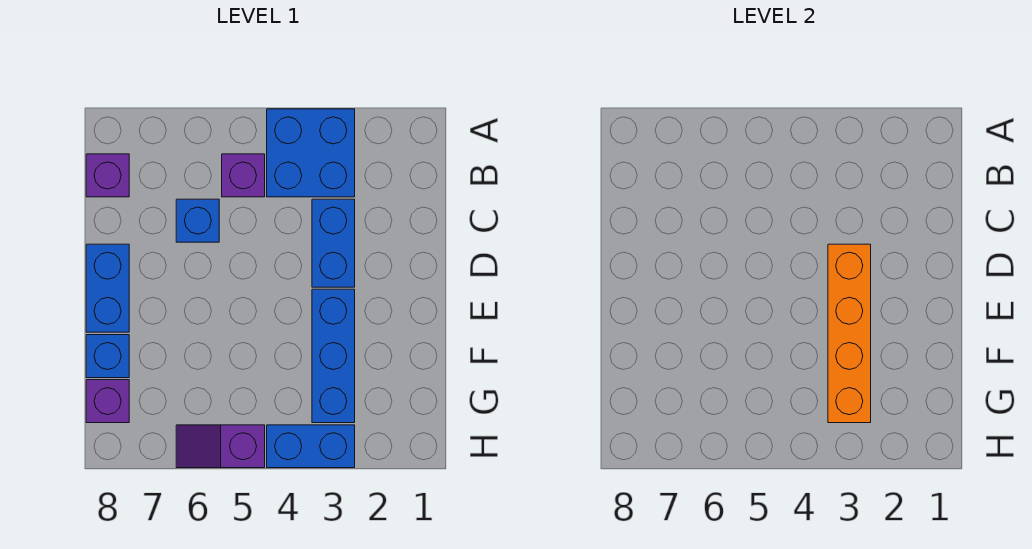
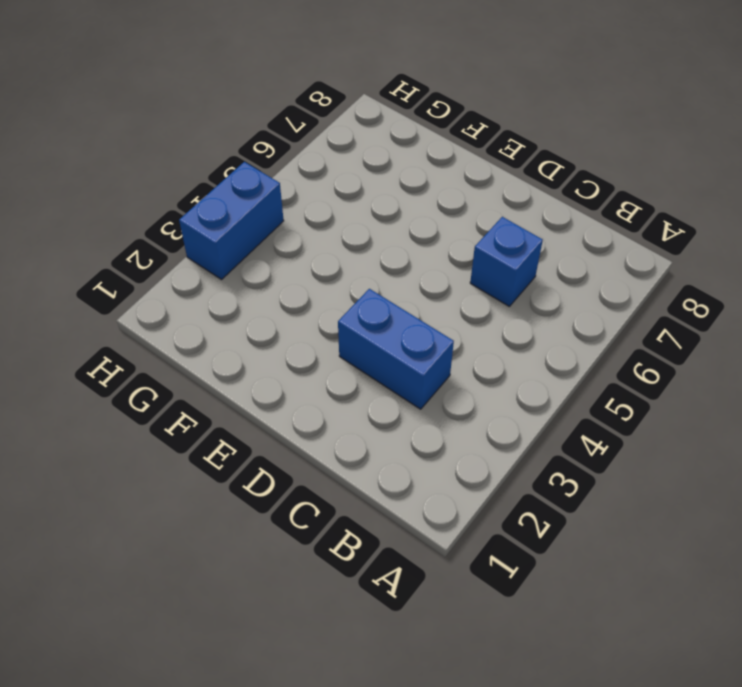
none -> blue brick A3:B4 level 1
none -> purple brick B5 level 1
none -> purple brick B8 level 1

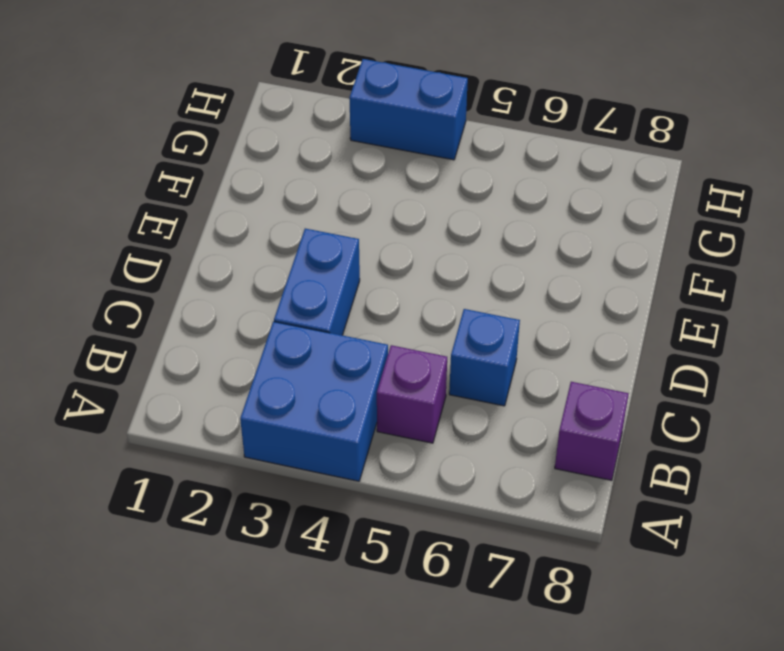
none -> blue brick D8:E8 level 1
none -> blue brick E3:G3 level 1
none -> blue brick F8 level 1

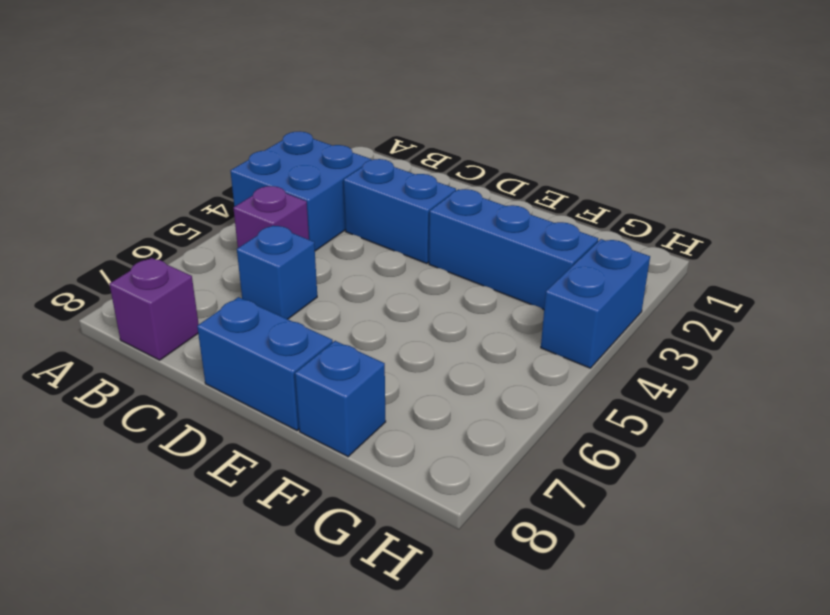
none -> purple brick G8 level 1
none -> purple slope H5:H6 level 1 top 5
none -> orange brick D3:G3 level 2

